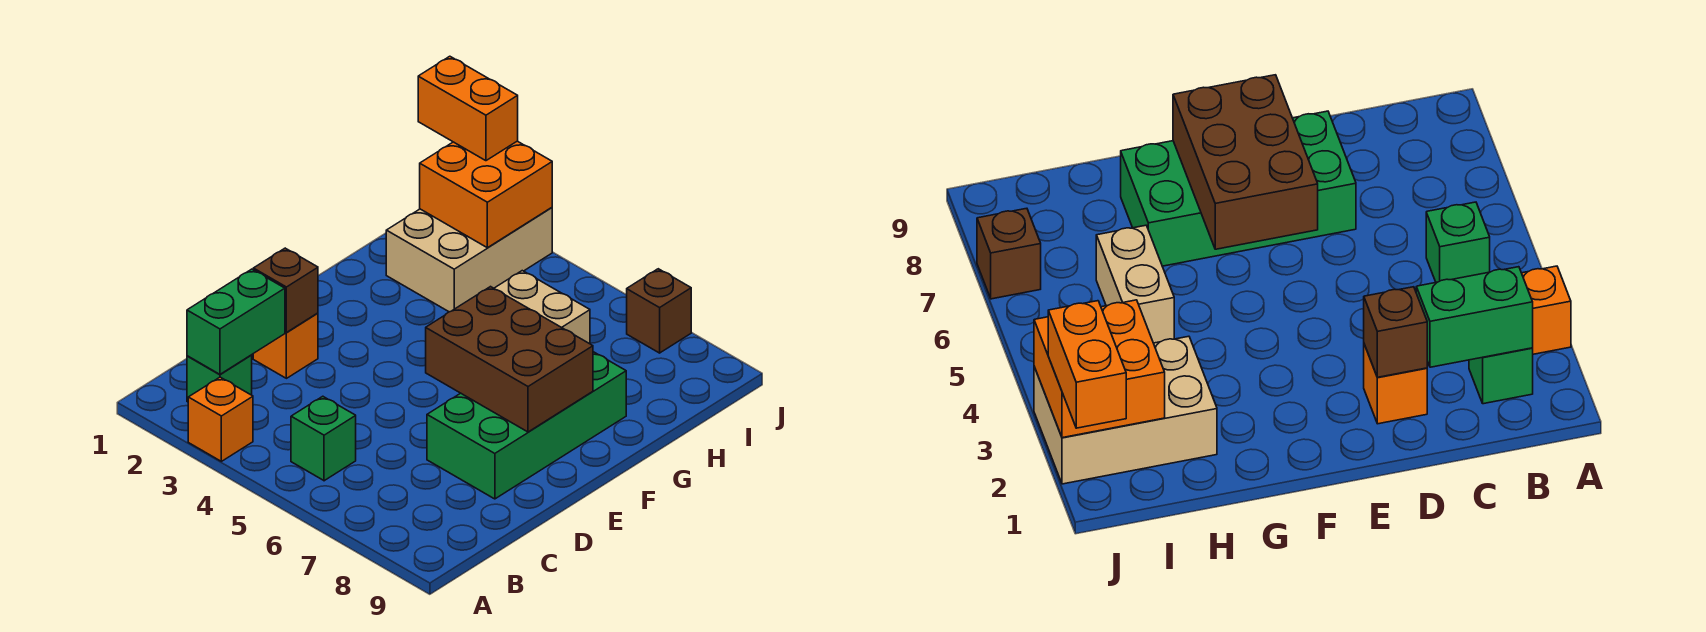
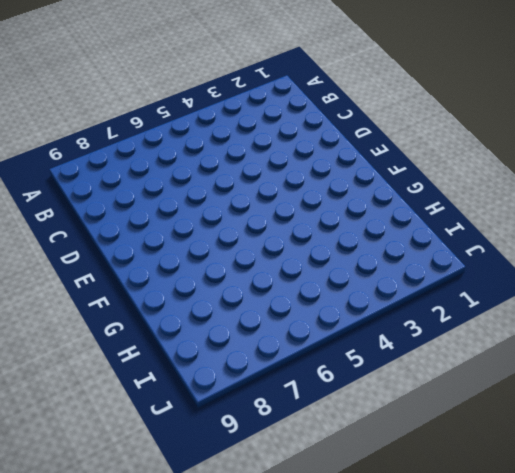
none -> orange brick A3 level 1
none -> green brick B2 level 1
none -> green brick B5 level 1

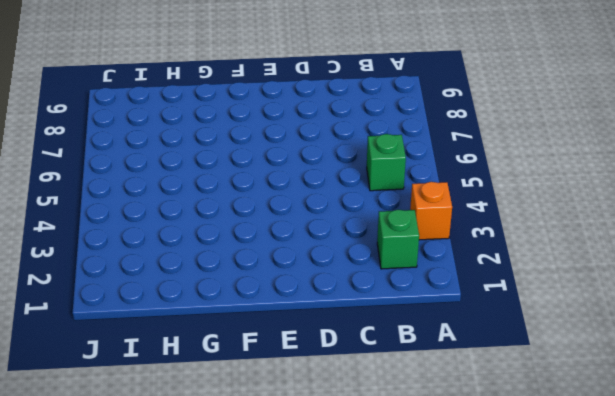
none -> orange brick D2 level 1
none -> green brick D7:G8 level 1
none -> tan brick H2:J3 level 1

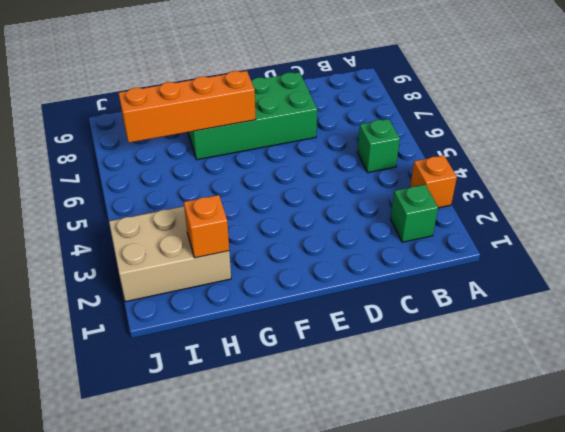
orange brick F7:I7 level 2 -> brown brick E6:F8 level 2
orange brick H2 level 2 -> orange brick D2 level 1
none -> tan brick H5:H6 level 1
none -> brown brick J7 level 1
none -> green brick B2:C2 level 2

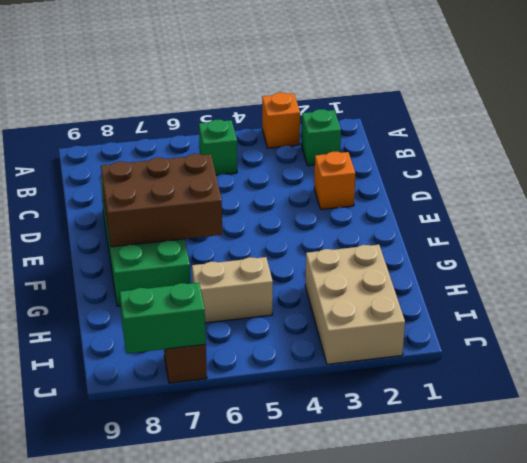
green brick J7:J8 level 2 -> green brick B2:C2 level 2
none -> brown brick D2 level 2
none -> orange brick I2:J3 level 2
none -> orange brick J1:J2 level 3

